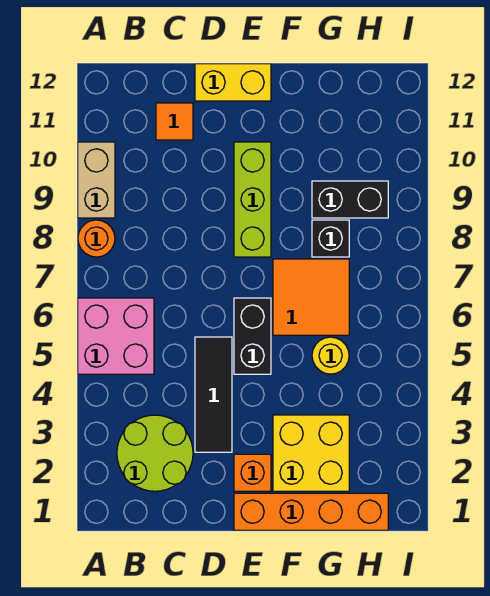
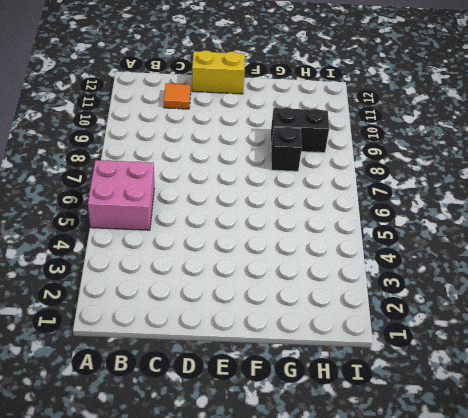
none -> orange round brick A8 level 1
none -> tan brick A9:A10 level 1
none -> lime round brick B2:C3 level 1

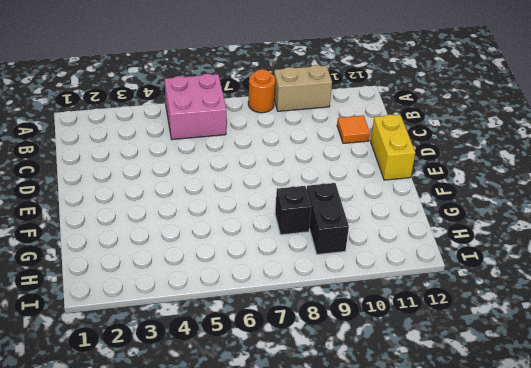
none -> lime round brick B2:C3 level 1
none -> black tile D3:D5 level 1
none -> orange brick E1:H1 level 1

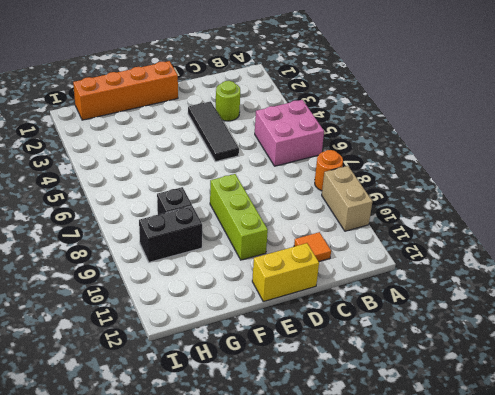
lime round brick C3 level 1 -> lime round brick B2:C3 level 1
none -> orange brick E2 level 1
none -> black brick E5:E6 level 1
none -> yellow brick F2:G3 level 1

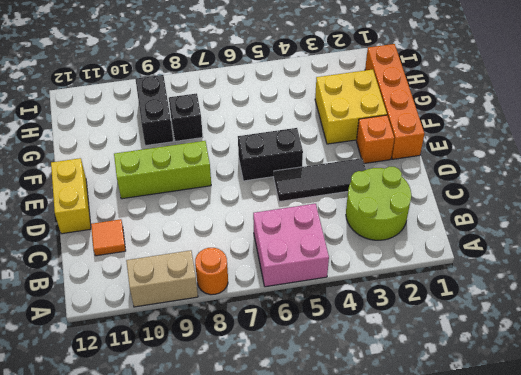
none -> orange tile F6:G7 level 1
none -> yellow round brick G5 level 1

